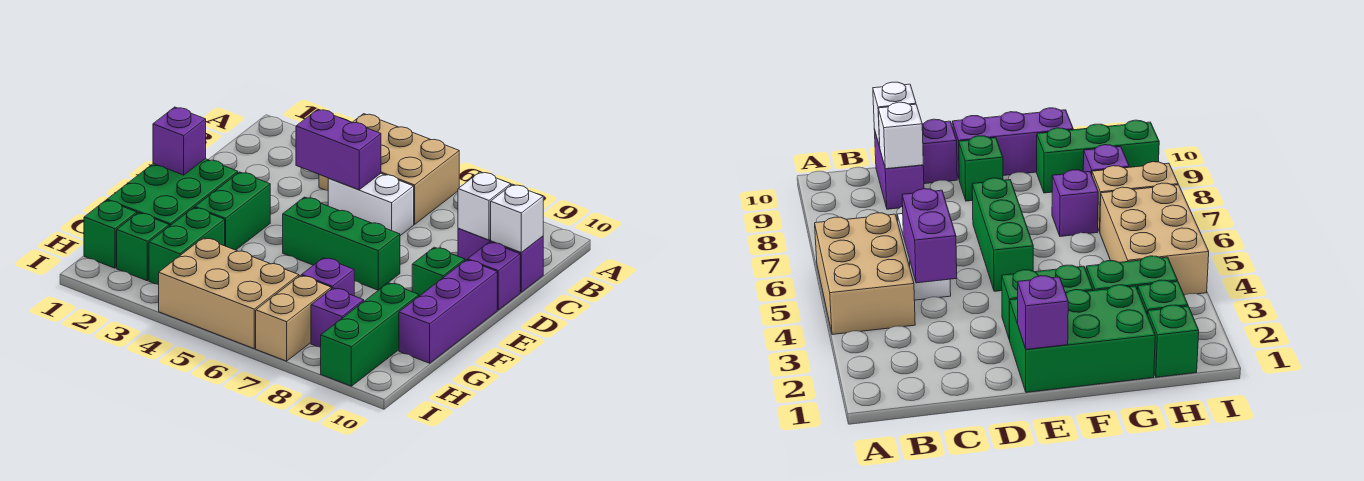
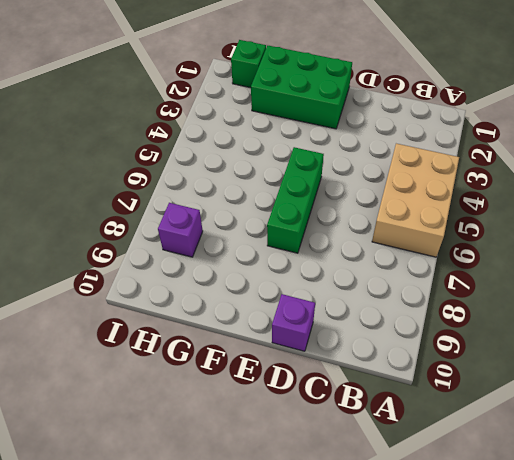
none -> white brick C5:C6 level 1
none -> purple brick C9:C10 level 1
none -> green brick E3:F3 level 1

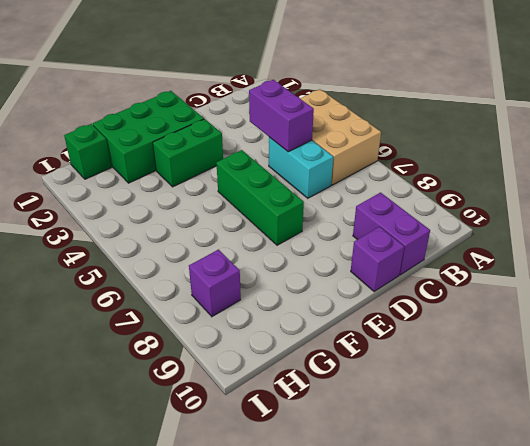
cyan brick C5:C6 level 1 -> white brick C5:C6 level 1
none -> green brick E9 level 1
none -> purple brick E10:G10 level 1
none -> green brick G3:H3 level 1

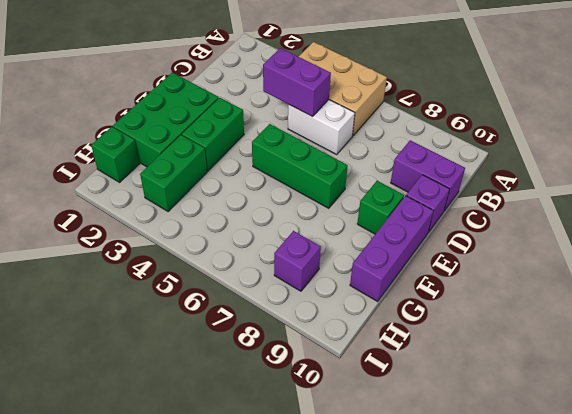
none -> purple brick G7 level 1
none -> green brick G9:I9 level 1
none -> green brick H2 level 1

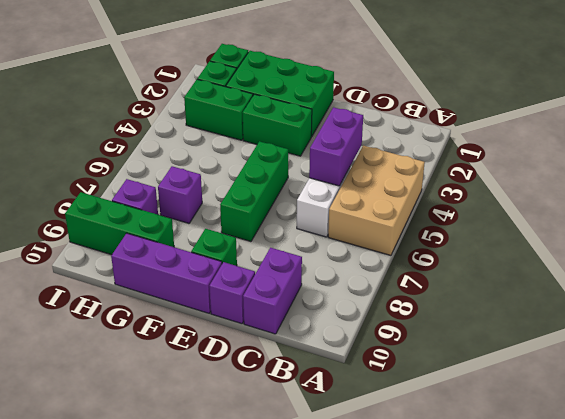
none -> tan brick H4:I6 level 1
none -> tan brick H7:I7 level 1
none -> white brick C9 level 2

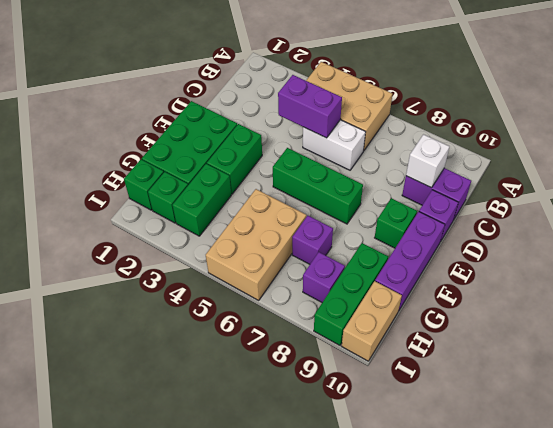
tan brick G5:I6 level 1 -> tan brick H4:I6 level 1
tan brick H10:I10 level 1 -> tan brick H7:I7 level 1
none -> white brick C10 level 2
none -> purple brick E1 level 2

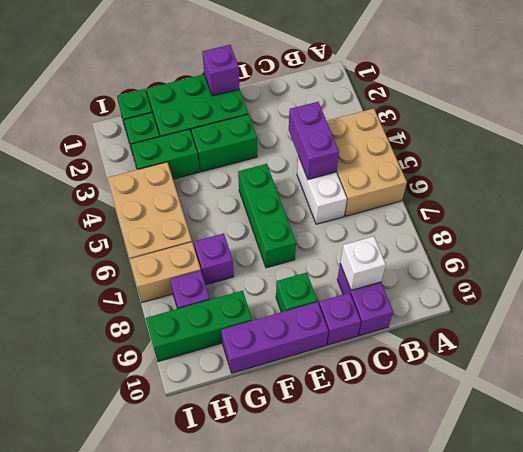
none -> white brick C10 level 2

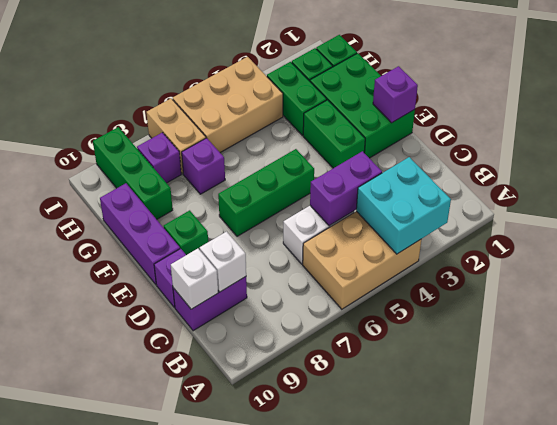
cyan brick A3:B4 level 2 -> none

